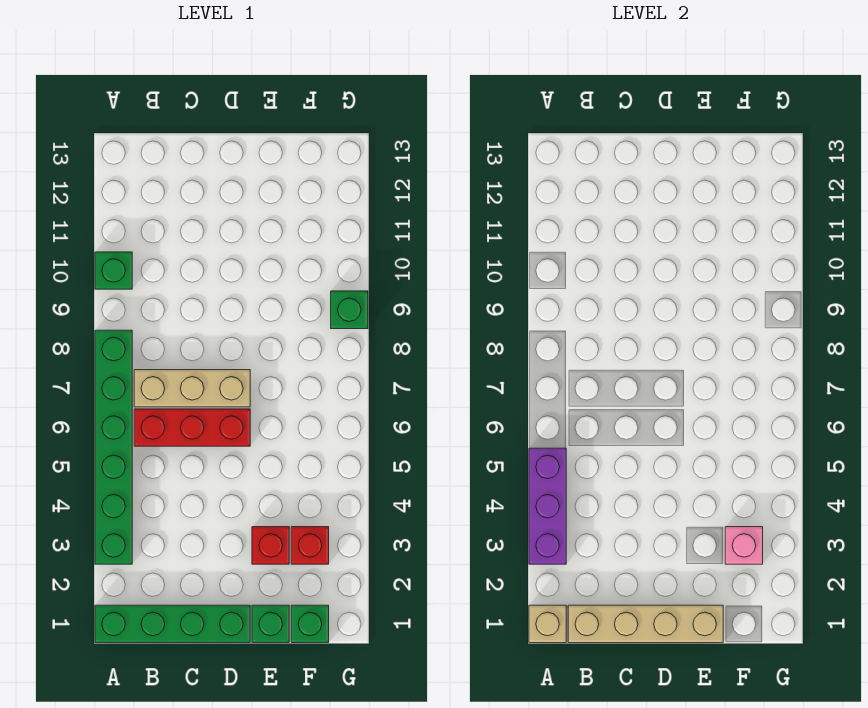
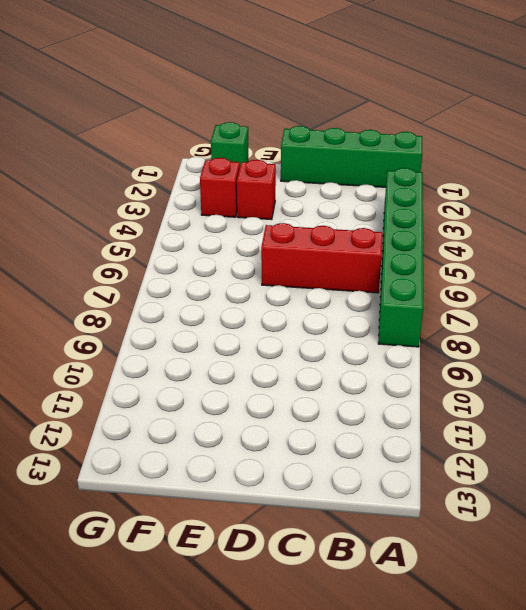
none -> green brick A10 level 1
none -> tan brick B7:D7 level 1
none -> green brick E1 level 1

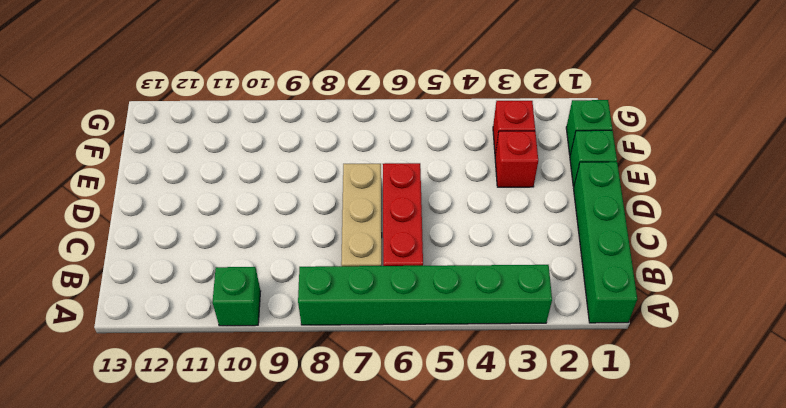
none -> green brick G9 level 1
none -> tan brick A1 level 2
none -> purple brick A3:A5 level 2

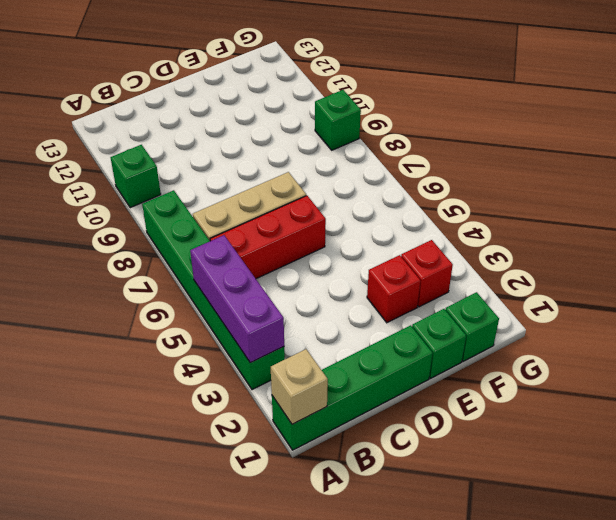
none -> tan brick B1:E1 level 2
none -> pink brick F3 level 2

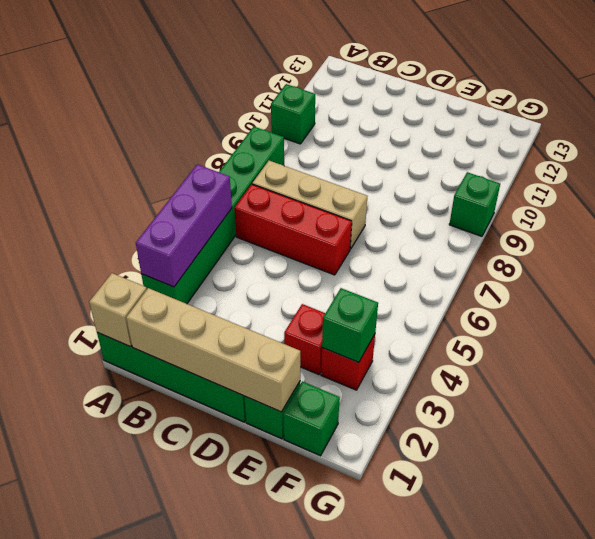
green brick F3 level 2 -> pink brick F3 level 2

